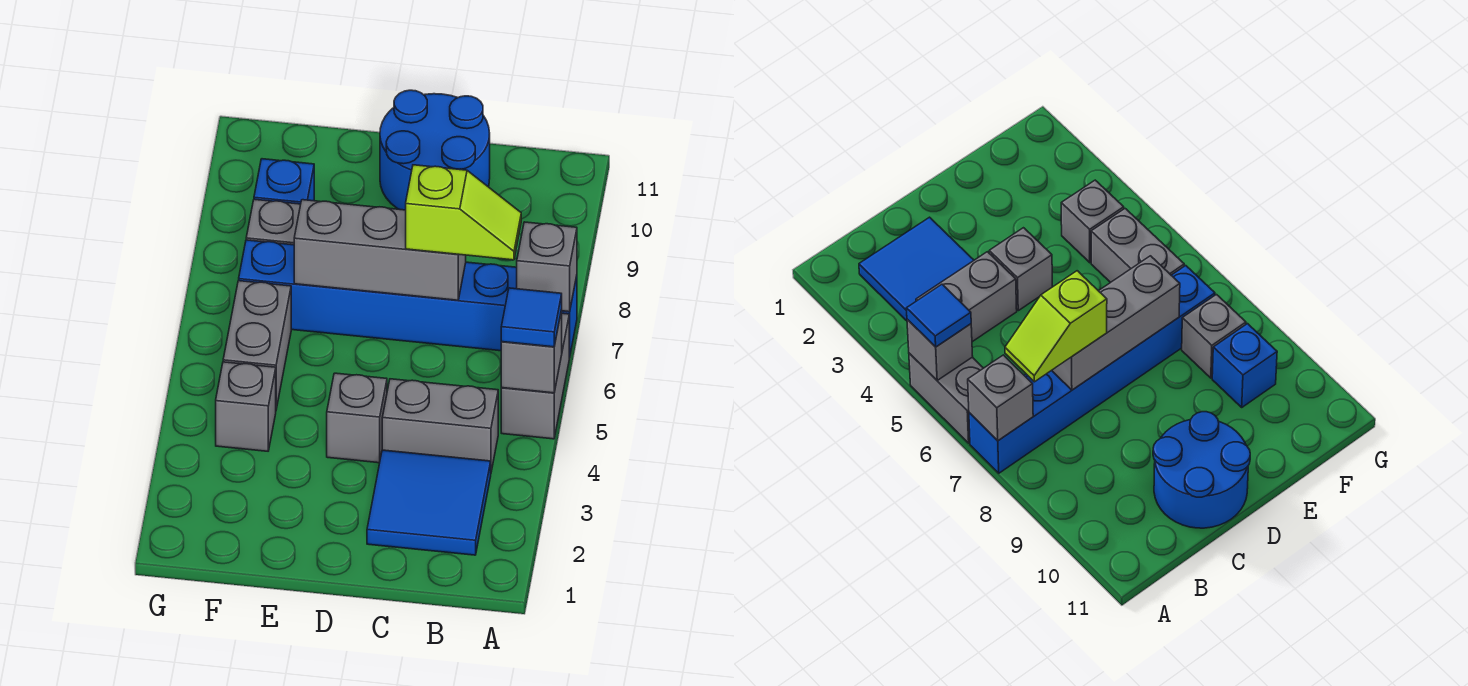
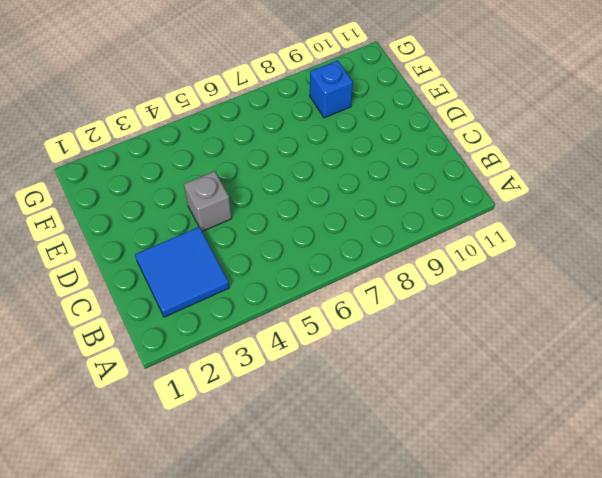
none -> grey brick A5:A6 level 1
none -> blue brick A7:F7 level 1
none -> grey brick B4:C4 level 1

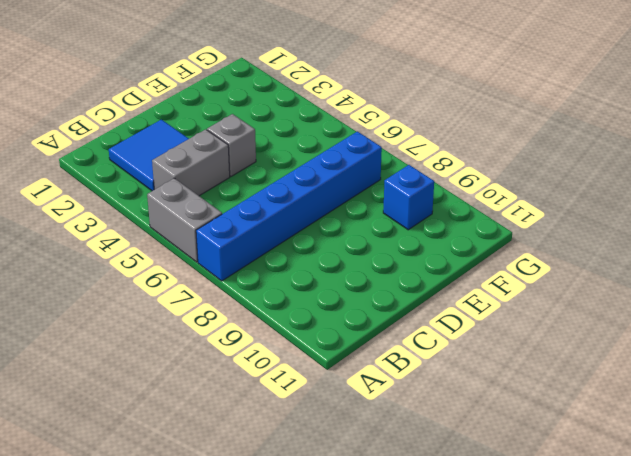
none -> blue round brick C10:D11 level 1
none -> grey brick F4 level 1
none -> grey brick F5:F6 level 1

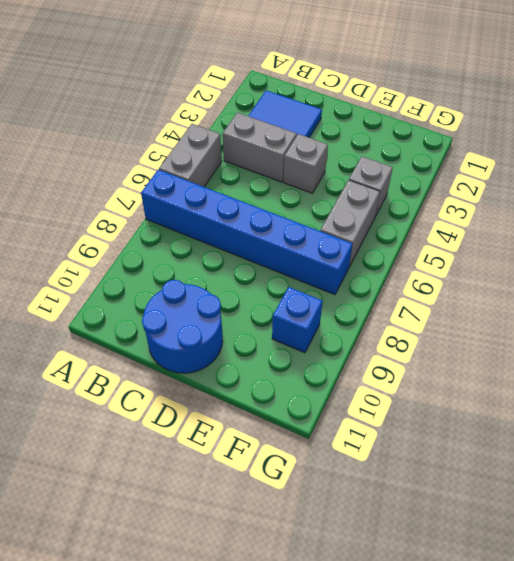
none -> grey brick F8 level 1
none -> grey brick A5 level 2
none -> grey brick A7 level 2

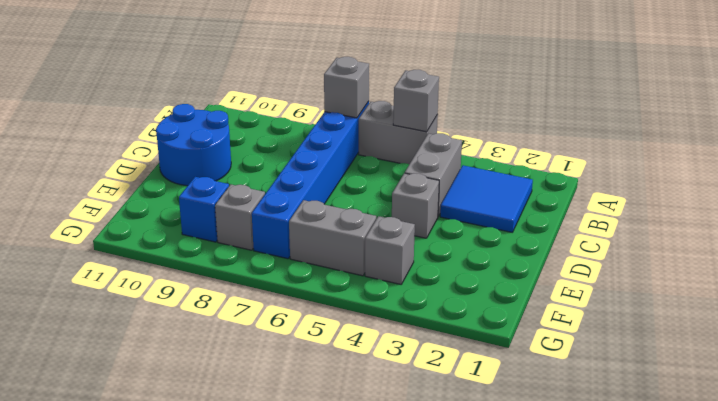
none -> grey brick C7:E7 level 2
none -> blue tile A5 level 3
none -> lime slope B7:C7 level 3 top C

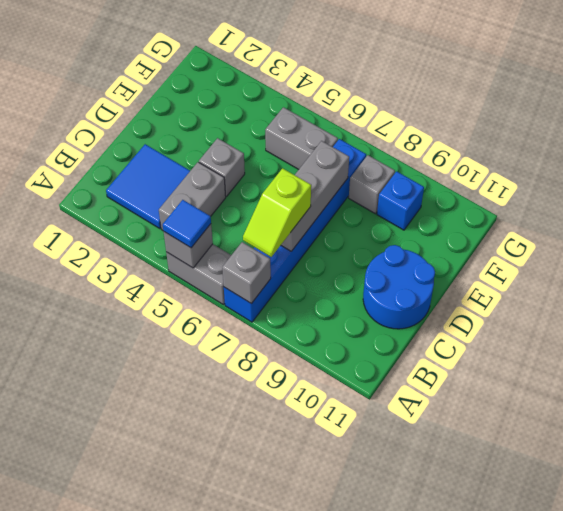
none -> grey brick F4 level 1

